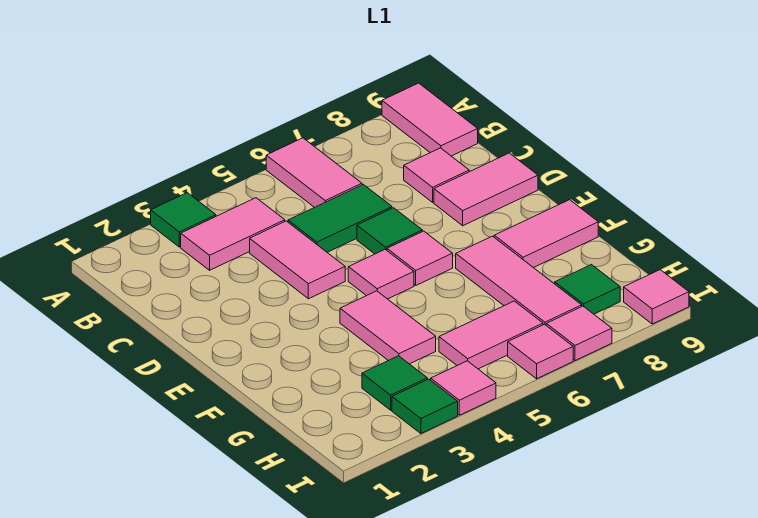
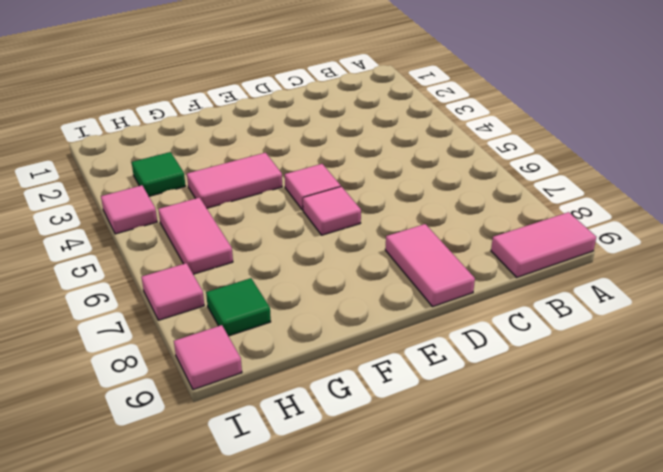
none -> green tile A3 level 1
none -> pink tile A6:B6 level 1
none -> pink tile B3:B4 level 1

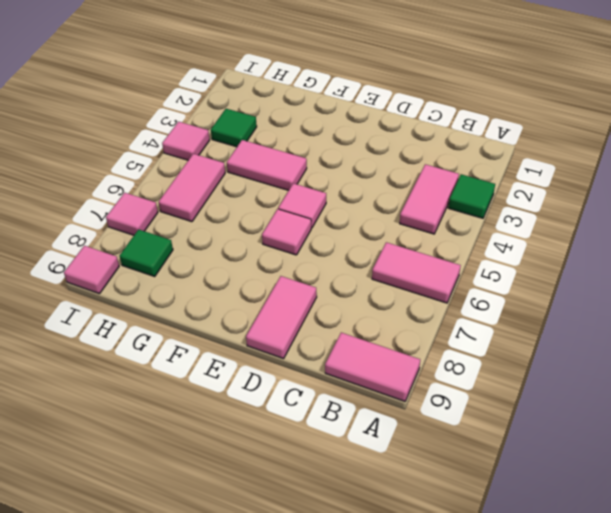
none -> pink tile C4:D4 level 1
none -> green tile C5:C6 level 1
none -> pink tile C8 level 1

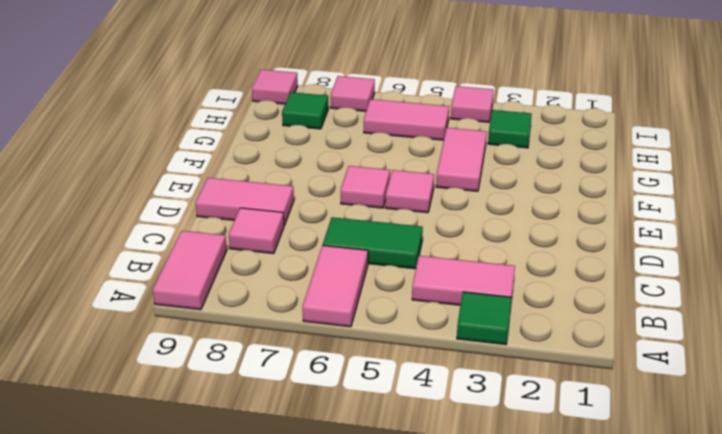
none -> pink tile C4:D4 level 1
none -> green tile D6 level 1
none -> pink tile F7:H7 level 1

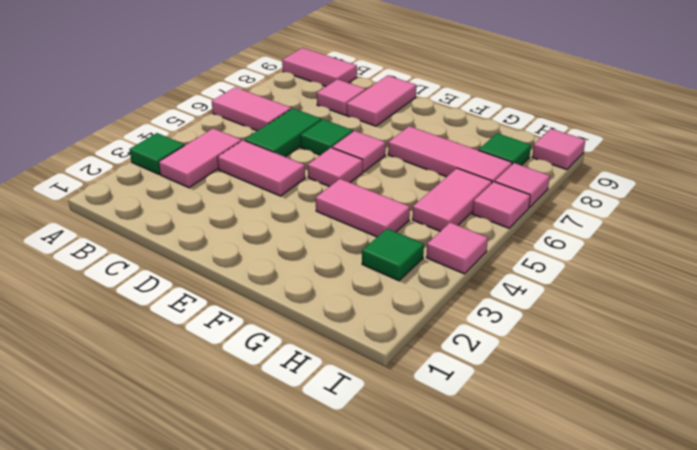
none -> pink tile F8:F9 level 1
none -> green tile I3 level 1

